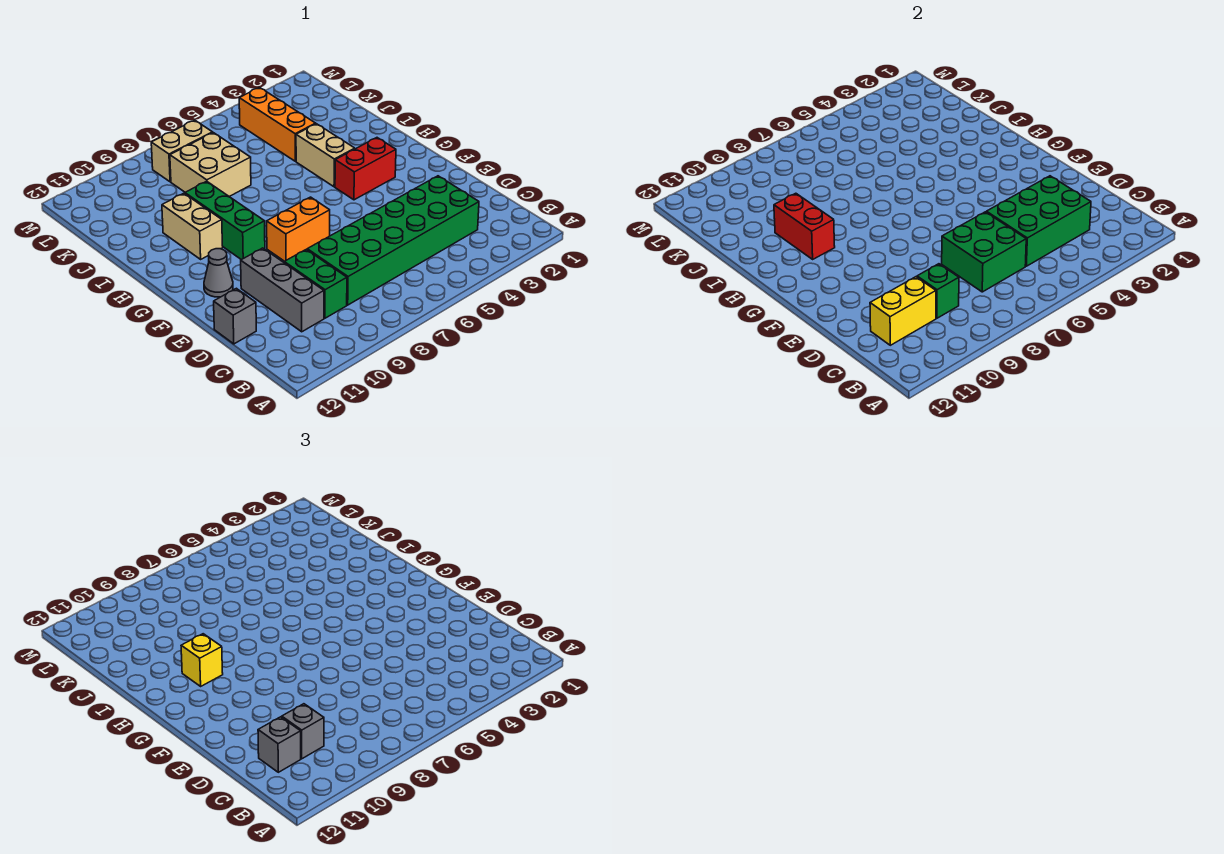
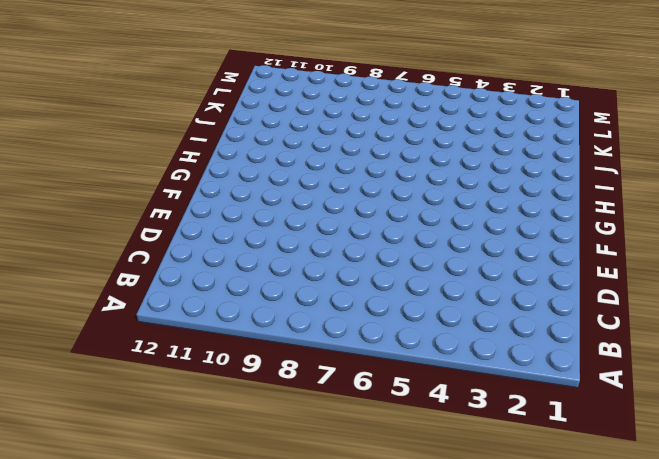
none -> green brick C3:D8 level 1
none -> green brick C9:D9 level 1
none -> grey brick C10:E10 level 1

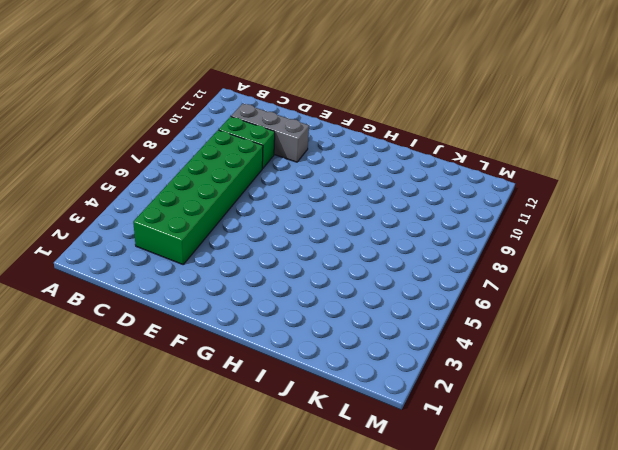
none -> grey brick D12 level 1
none -> orange brick F7:F8 level 1
none -> grey cone F11 level 1

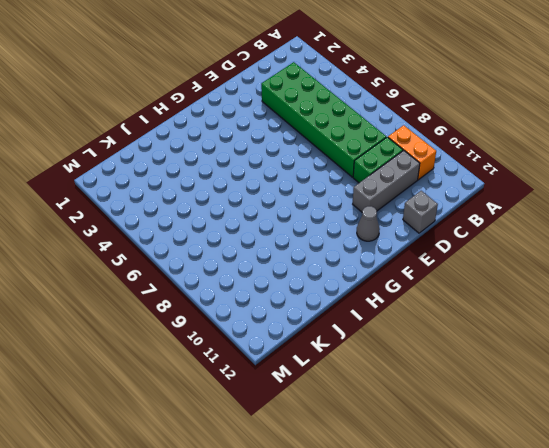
orange brick B9:B10 level 1 -> orange brick F7:F8 level 1
none -> red brick G3:G4 level 1
none -> green brick G9:I9 level 1
none -> tan brick H4:I4 level 1

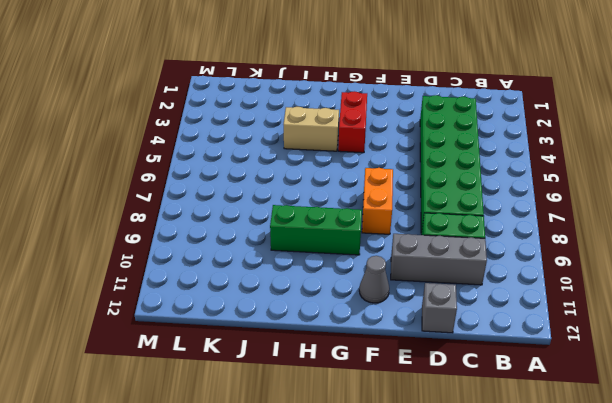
none -> tan brick H10:I10 level 1
none -> orange brick J4:L4 level 1
none -> tan brick J7:K8 level 1

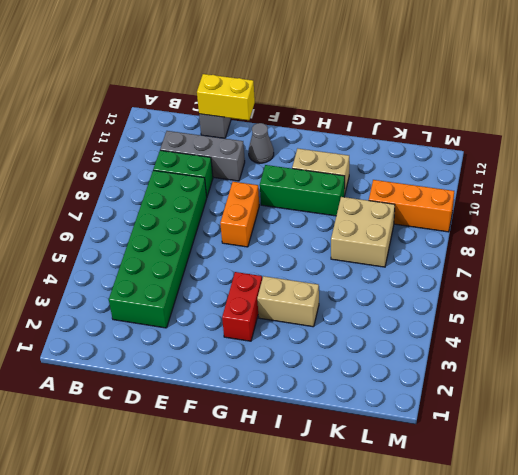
yellow brick D12:E12 level 2 -> yellow brick C10:C11 level 2
orange brick K9:M9 level 1 -> orange brick J4:L4 level 1
none -> tan brick L7:L8 level 1
none -> green brick C3:D5 level 2
none -> green brick C6:D7 level 2

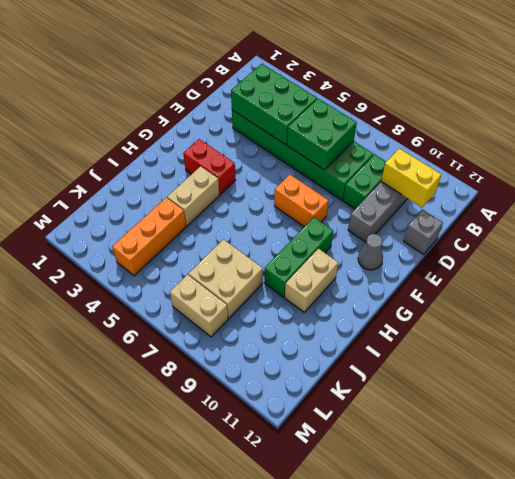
none -> green brick C9 level 2
none -> red brick H10:I10 level 2
none -> grey brick C10 level 3

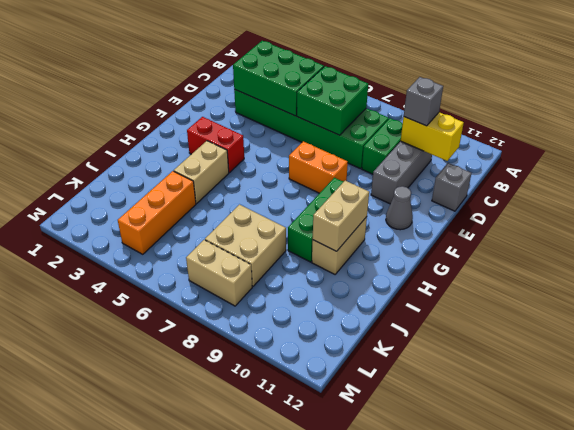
tan brick H10:I10 level 2 -> red brick H10:I10 level 2
none -> green brick C9 level 2
none -> grey brick C11 level 3
none -> yellow brick H10 level 3

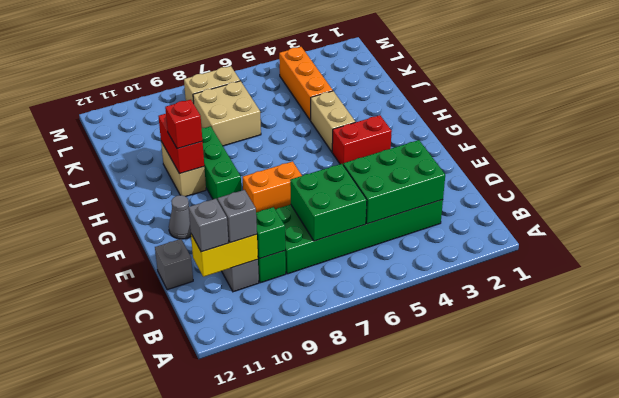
red brick H10 level 3 -> yellow brick H10 level 3

